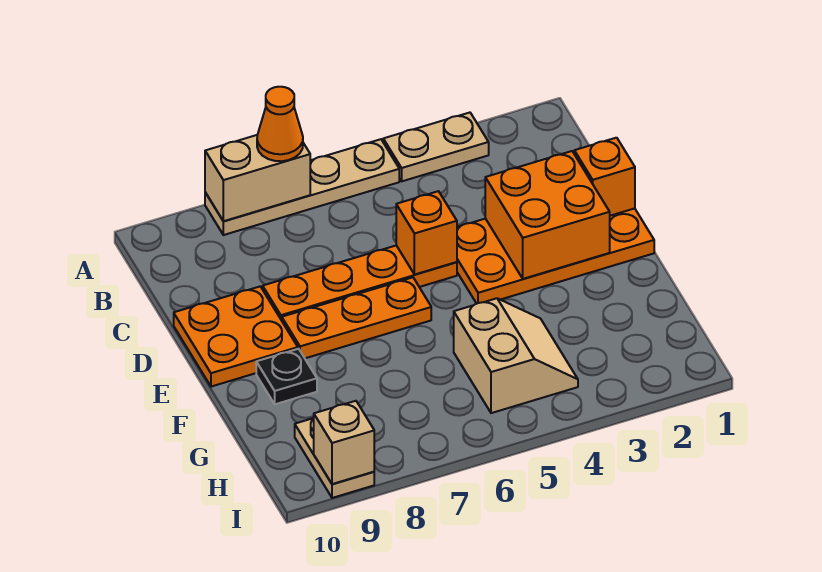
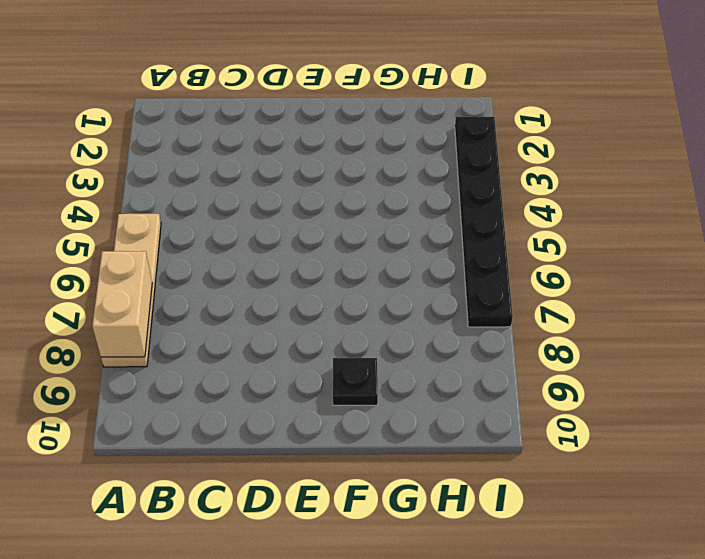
black plate I2:I7 level 1 -> none
none -> tan plate A3:A4 level 1
none -> orange plate D1:E4 level 1
none -> orange plate D5:D8 level 1

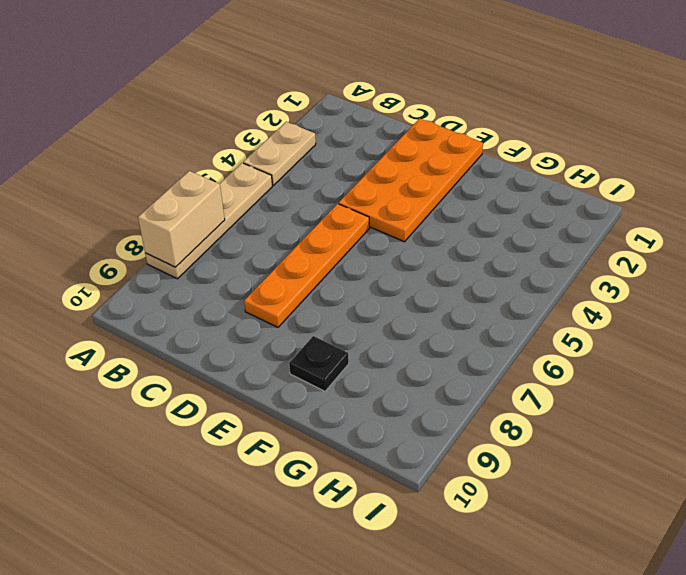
none -> orange plate D9:E10 level 1
none -> orange plate E6:E8 level 1
none -> tan slope G4:H5 level 1 top 5

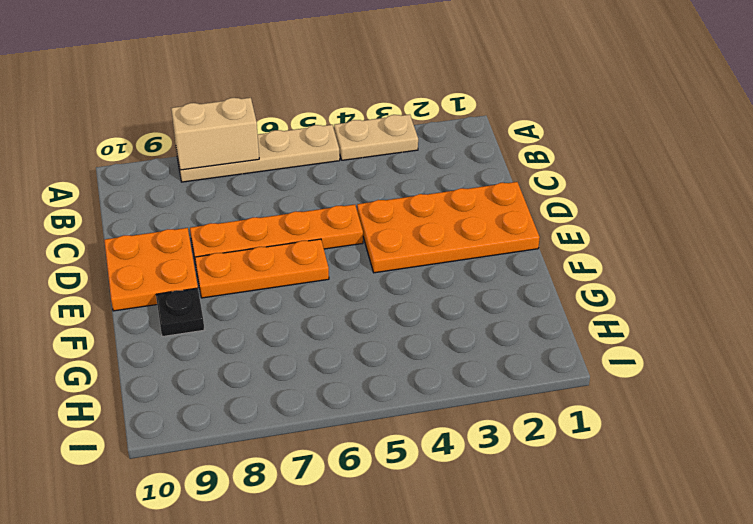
none -> tan slope G4:H5 level 1 top 5
none -> tan plate H9:I9 level 1
none -> orange brick D1 level 2

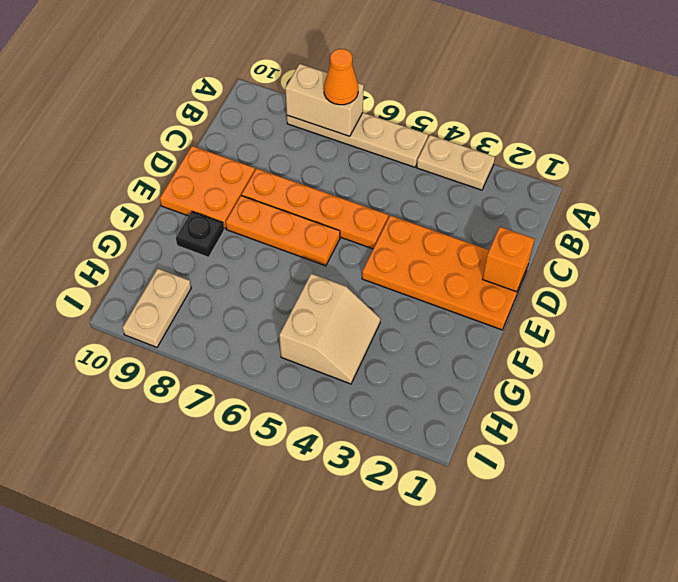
none -> orange brick D2:E3 level 2
none -> orange brick D5 level 2
none -> tan brick I9 level 2

